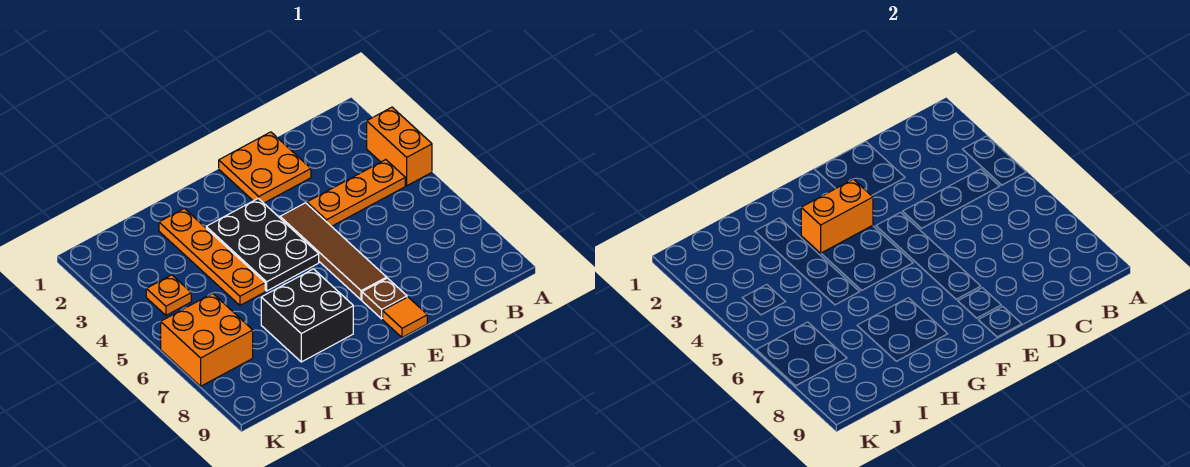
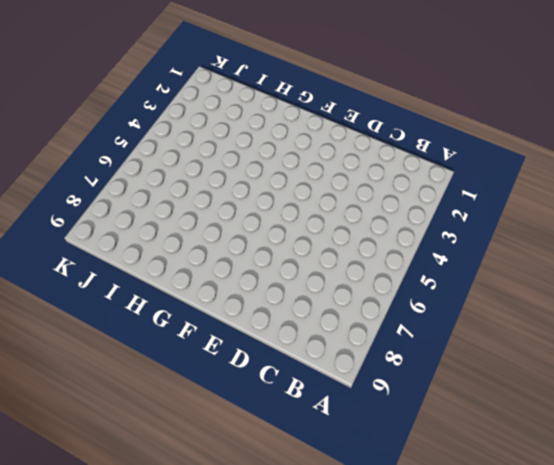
none -> orange brick A3:A4 level 1
none -> orange plate B4:D4 level 1
none -> orange plate D1:E2 level 1

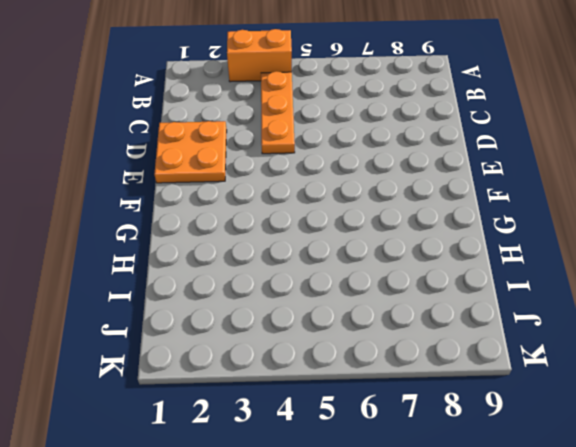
none -> brown tile E4:E7 level 1
none -> brown plate E8 level 1
none -> orange tile E9 level 1

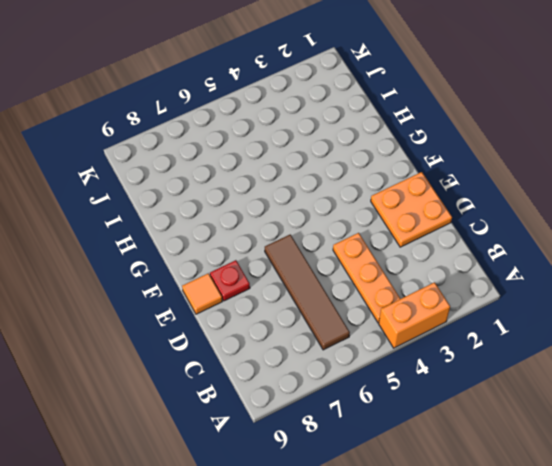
brown tile B6:E6 level 1 -> brown tile E4:E7 level 1
red plate E8 level 1 -> brown plate E8 level 1
none -> black plate F3:G5 level 1
none -> black brick G7:H8 level 1
none -> orange plate H2:H5 level 1

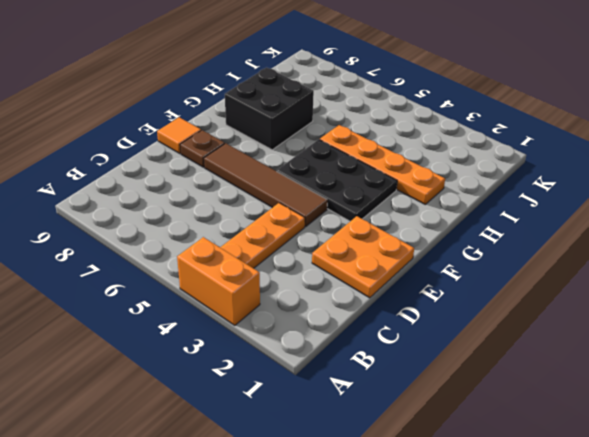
none -> orange plate J4 level 1
none -> orange brick J6:K7 level 1
none -> orange brick F3:G3 level 2

